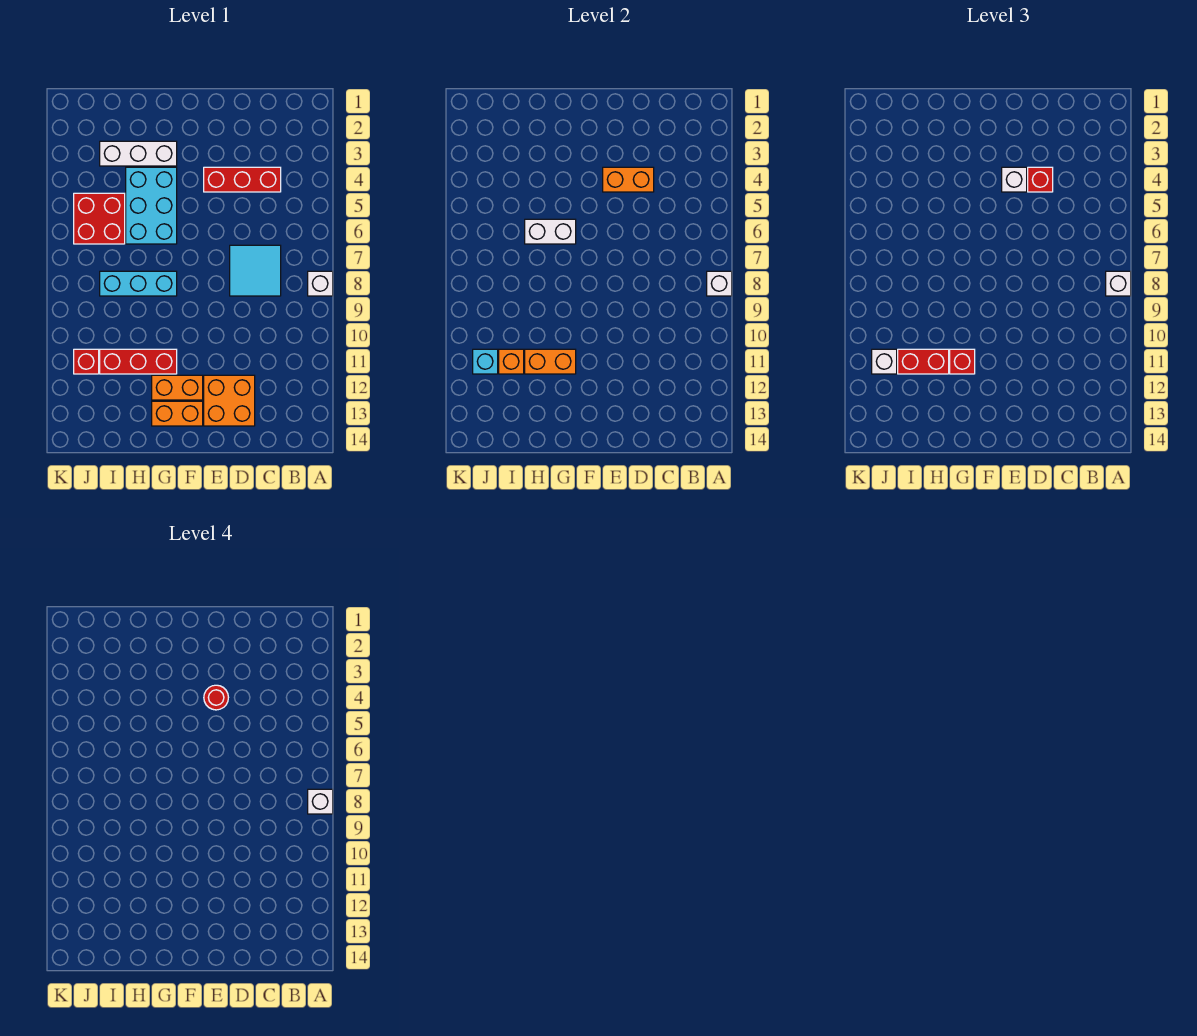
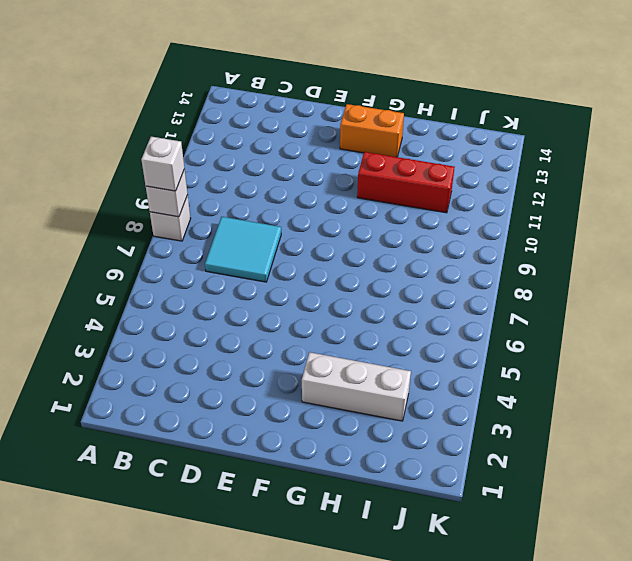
none -> red brick C4:E4 level 1
none -> orange brick D12:E13 level 1
none -> orange brick F12:G12 level 1

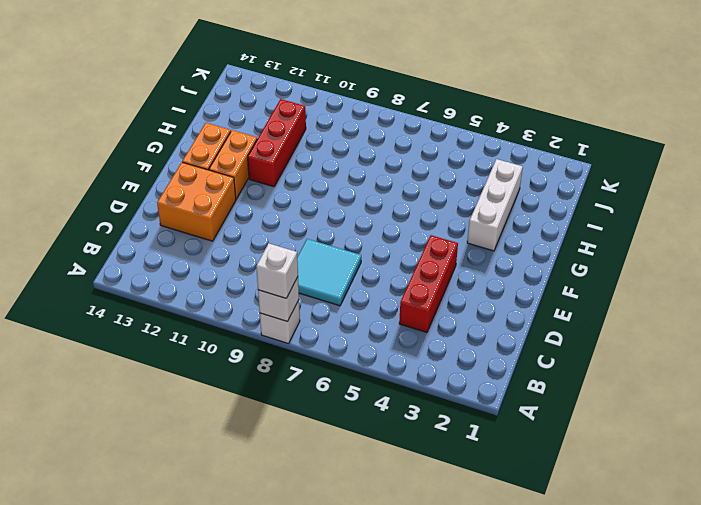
none -> cyan brick G4:H6 level 1
none -> cyan brick G8:I8 level 1
none -> red brick I5:J6 level 1

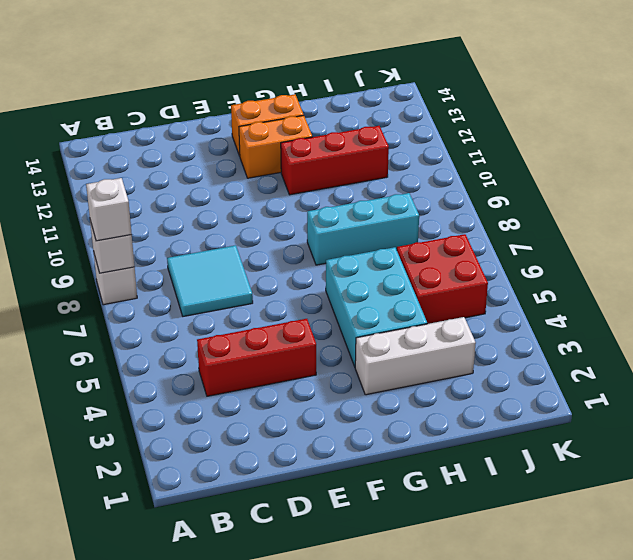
none -> orange brick D12:E13 level 1
none -> red brick J11 level 1
none -> orange brick D4:E4 level 2

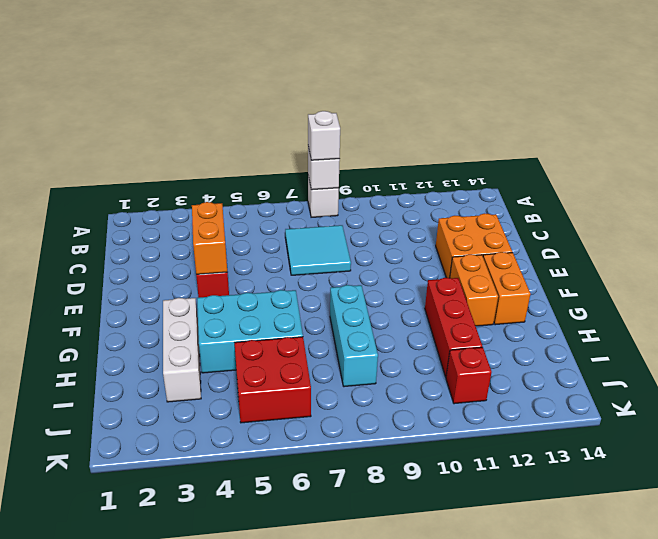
none -> white brick G6:H6 level 2
none -> orange brick G11:H11 level 2
none -> orange brick I11 level 2

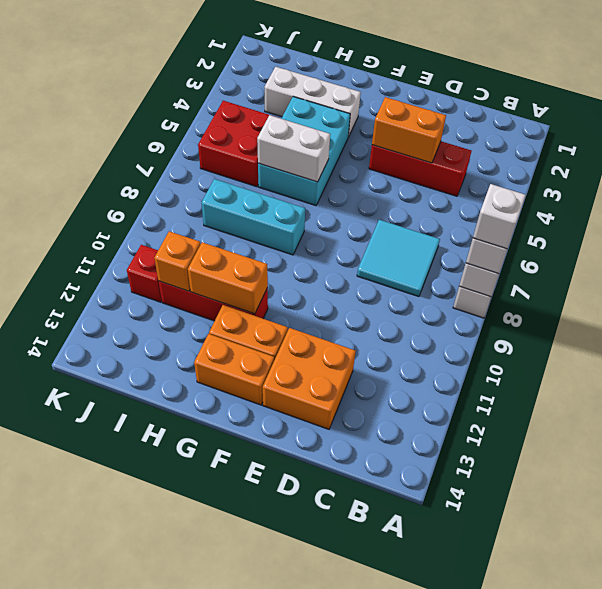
none -> cyan brick J11 level 2
none -> red brick D4 level 3
none -> white brick E4 level 3

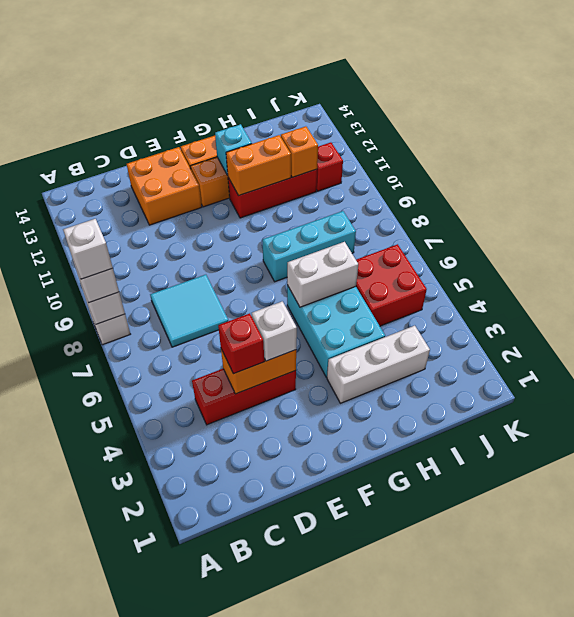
cyan brick G12 level 2 -> cyan brick J11 level 2
none -> red brick G11 level 3
none -> red brick H11:I11 level 3
none -> white brick J11 level 3

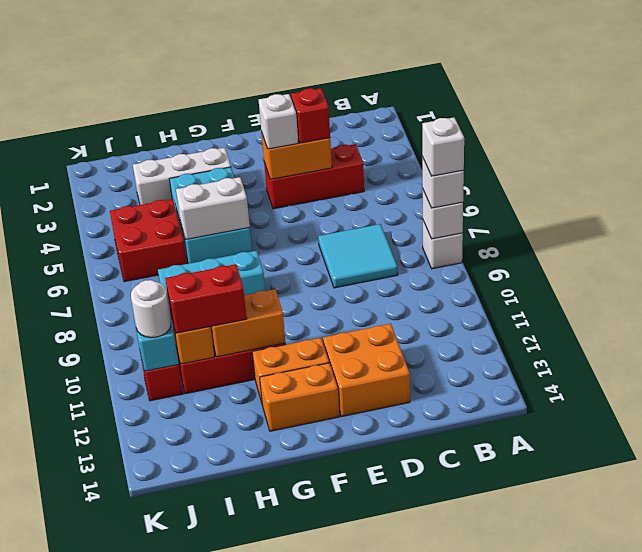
white round brick J11 level 3 -> white brick J11 level 3
none -> red brick G11 level 3
none -> red round brick E4 level 4

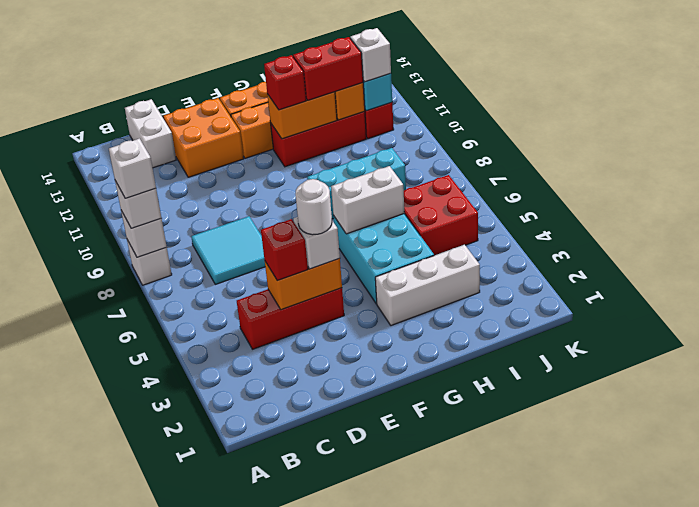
white brick C13:C14 level 1 -> none
white round brick E4 level 4 -> red round brick E4 level 4

